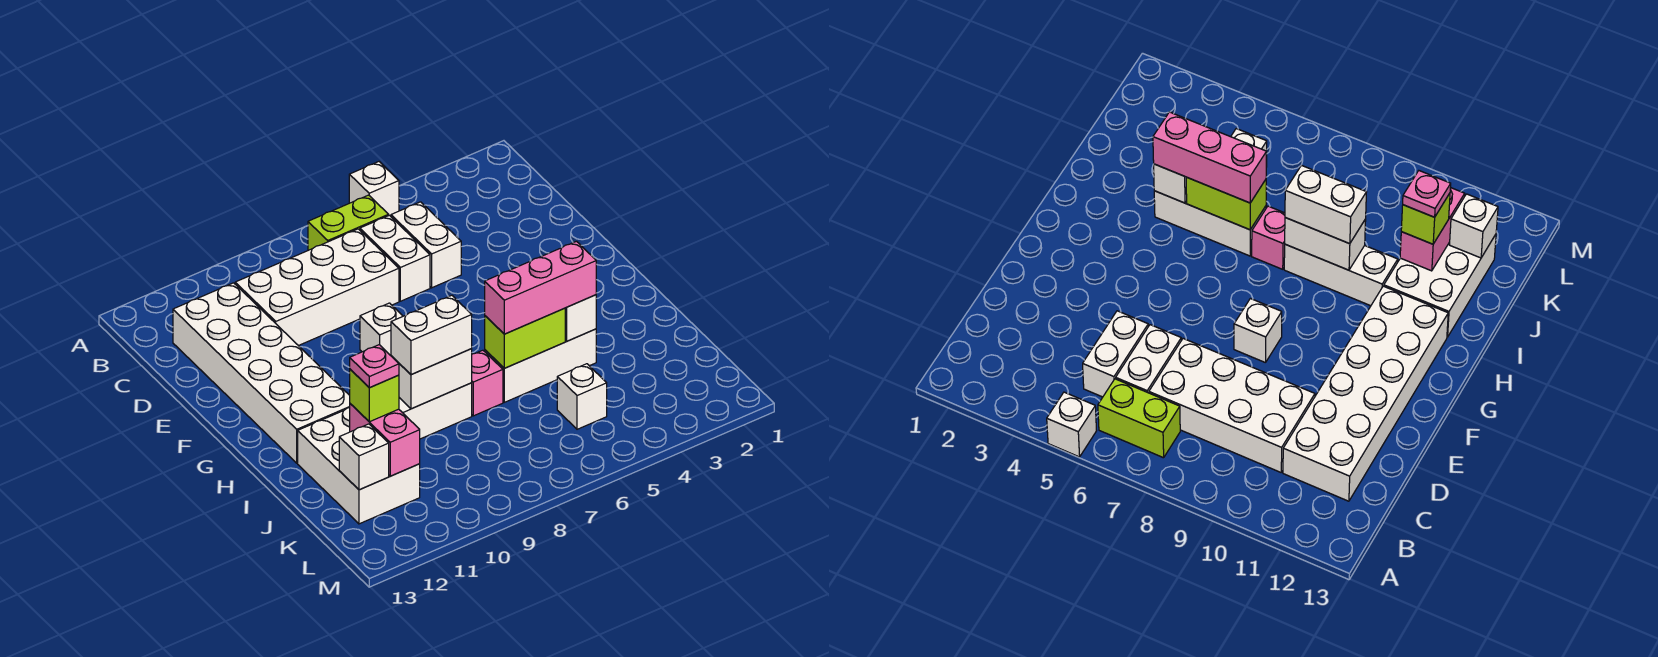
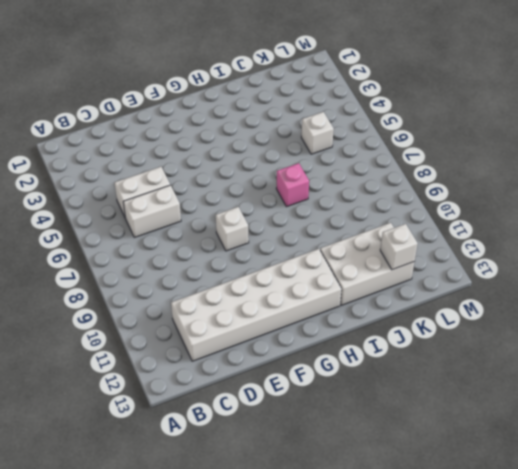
none -> white brick A5 level 1
none -> lime brick B6:B7 level 1
none -> white brick C7:D10 level 1

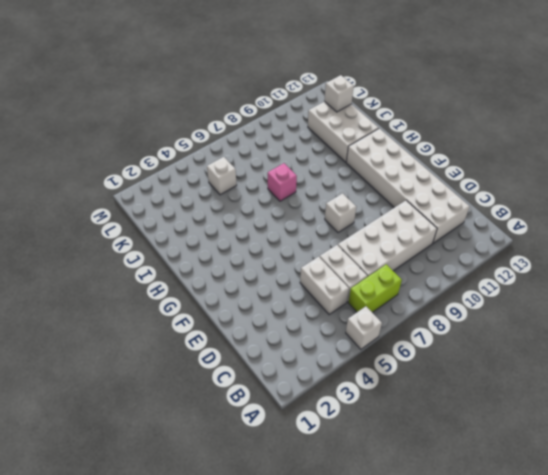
none -> white brick I4:I6 level 1
none -> white brick I8:I10 level 1
none -> white brick I4 level 2

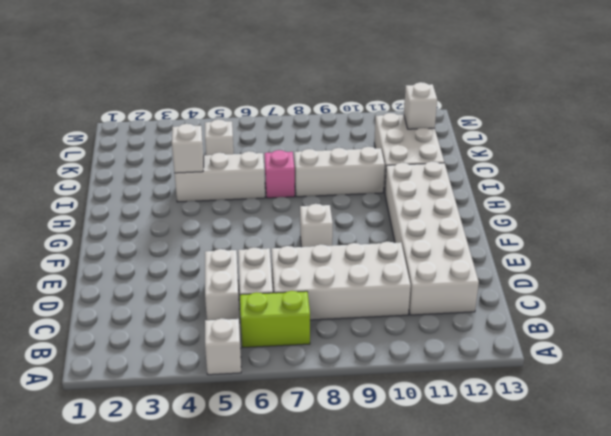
none -> lime brick I5:I6 level 2
none -> white brick I8:I9 level 2
none -> pink brick J11:K11 level 2

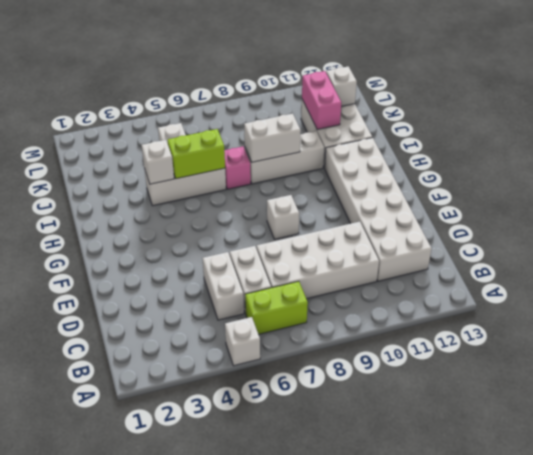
none -> pink brick I4:I6 level 3
none -> white brick I8:I9 level 3
none -> lime brick J11 level 3

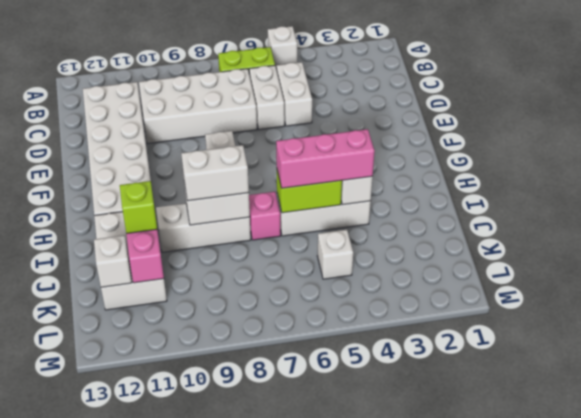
none -> pink plate J11 level 4

